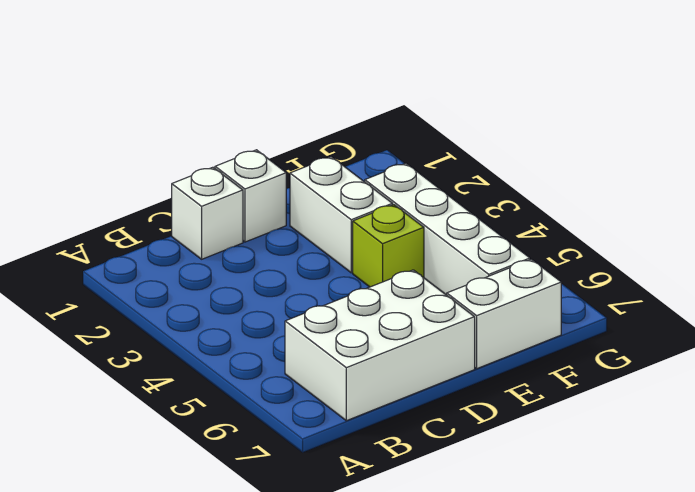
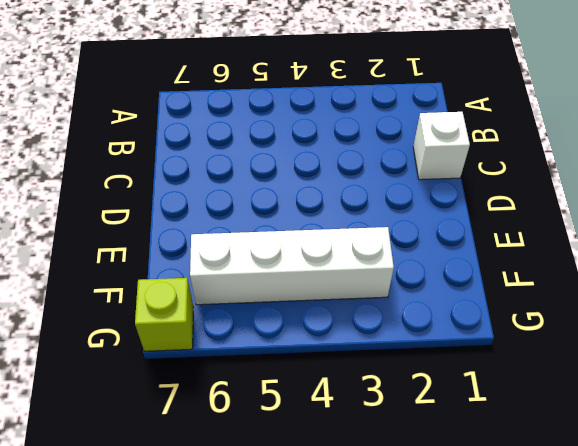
lime brick G7 level 1 -> lime brick E4 level 1
none -> white brick B6:D7 level 1
none -> white brick D1 level 1

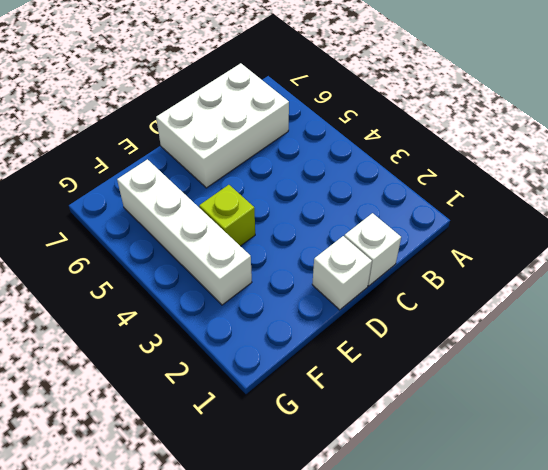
none -> white brick E2:E3 level 1
none -> white brick E7:F7 level 1

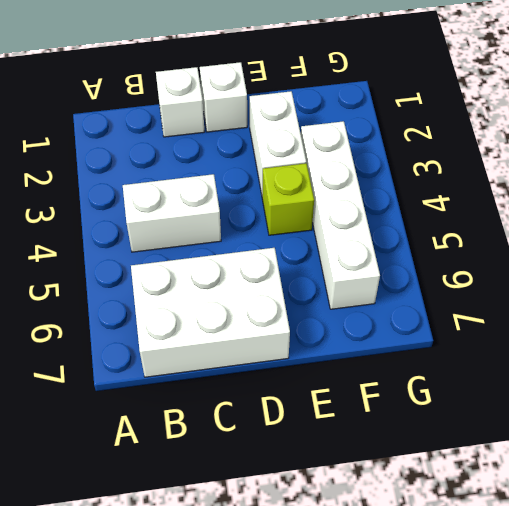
white brick B4:C4 level 1 -> white brick E7:F7 level 1

